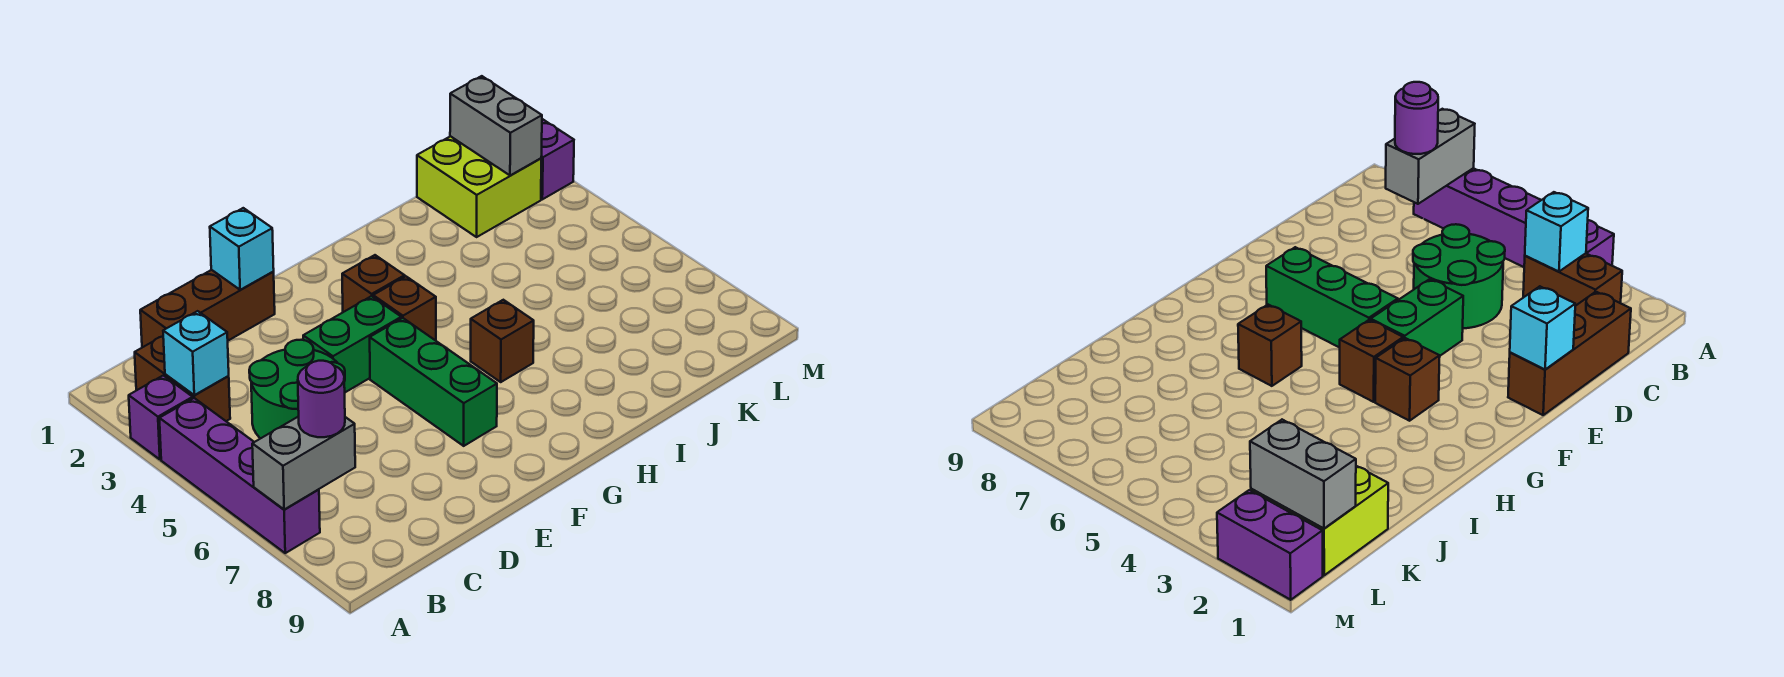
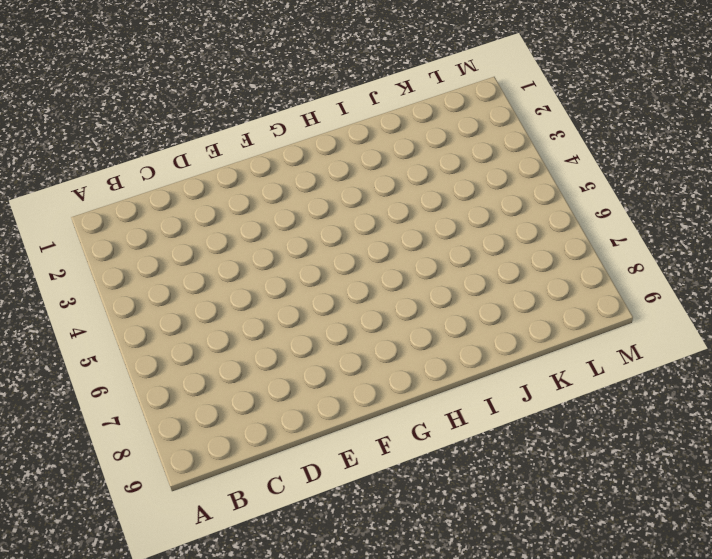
none -> purple brick A3 level 1
none -> purple brick A4:A7 level 1
none -> brown brick B2:B3 level 1

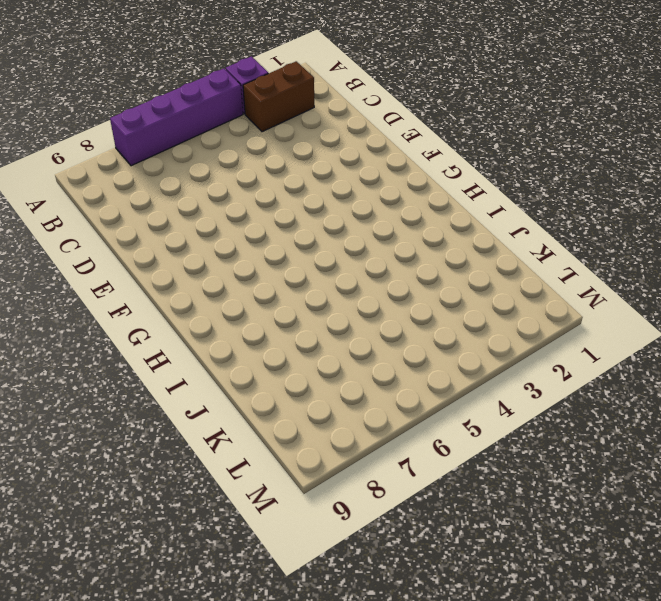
none -> brown brick C1:E1 level 1
none -> green round brick C4:D5 level 1
none -> green brick E4:F4 level 1

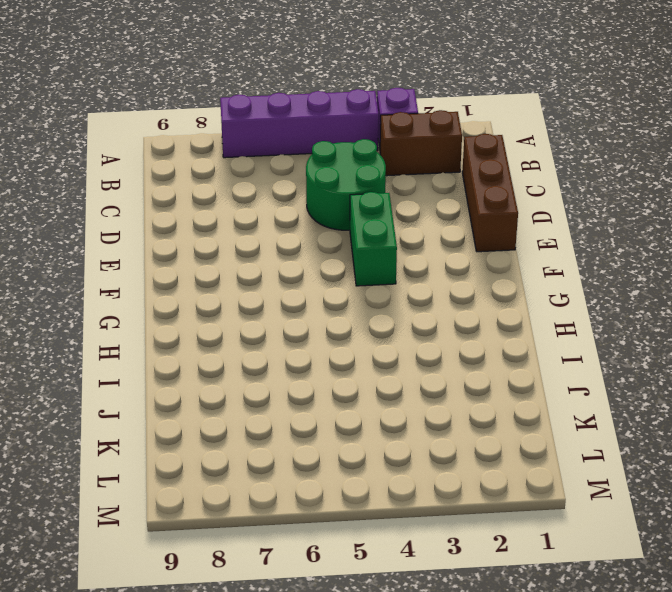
none -> green brick F5:F7 level 1
none -> brown brick G3 level 1
none -> brown brick G4 level 1

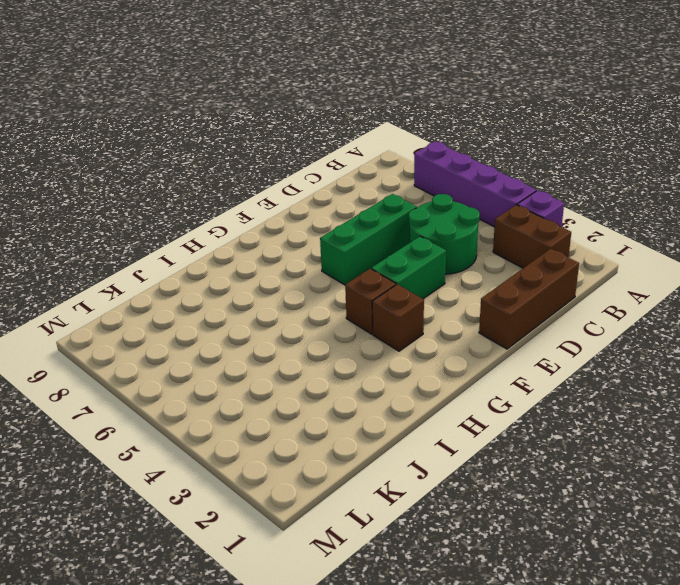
green brick D6:F6 level 1 -> green brick F5:F7 level 1
none -> brown brick H6 level 1
none -> lime brick K1:L2 level 1
none -> purple brick M1:M2 level 1

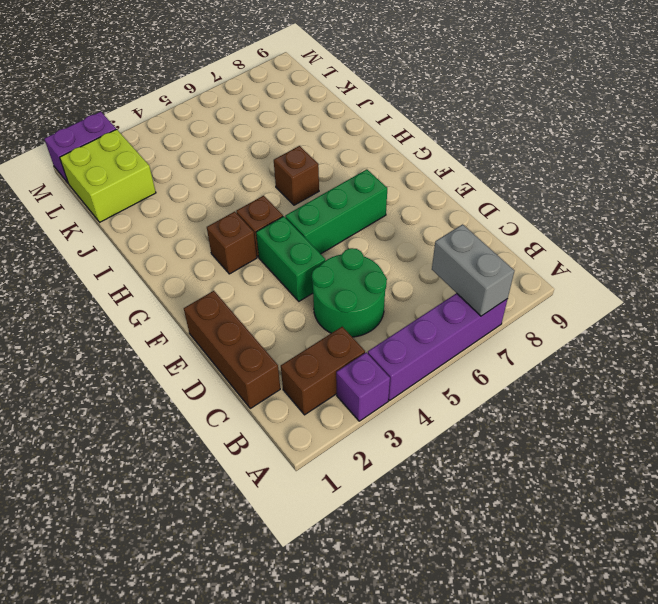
none -> cyan brick B3 level 2
none -> cyan brick E1 level 2
none -> grey brick L1:L2 level 2

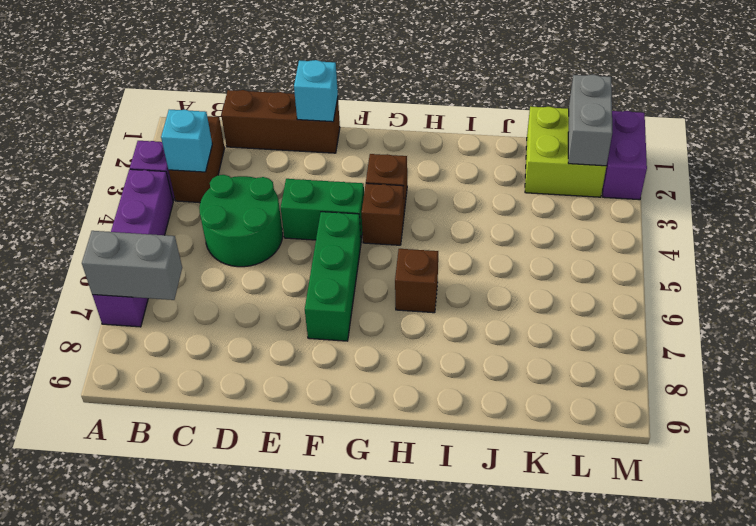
none -> purple round brick B7 level 3

